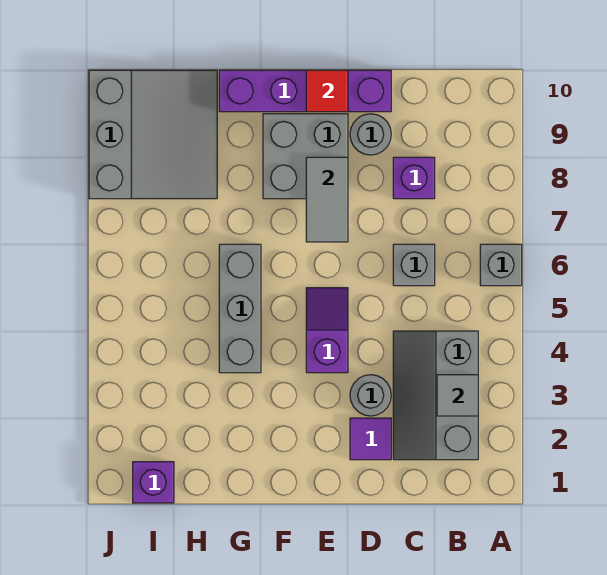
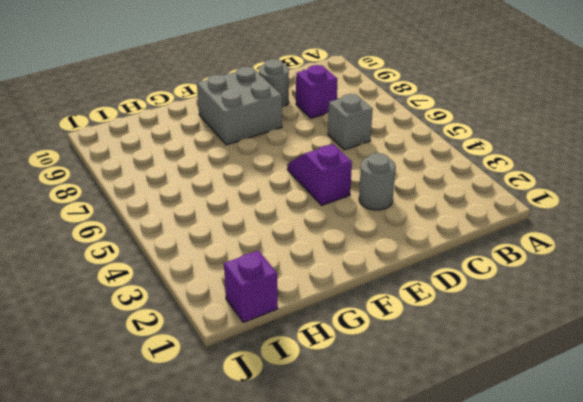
none -> grey brick A6 level 1
none -> grey slope B2:C4 level 1 top B
none -> purple tile D2 level 1

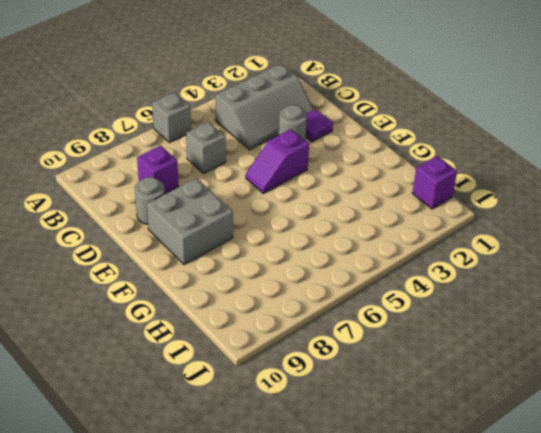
none -> purple brick D10:G10 level 1
none -> grey brick G4:G6 level 1
none -> grey slope H8:J10 level 1 top J

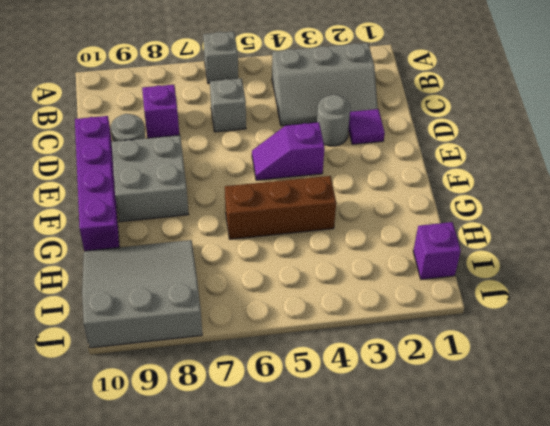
brown brick G4:G6 level 1 -> grey brick G4:G6 level 1
none -> grey tile B3 level 2
none -> grey tile E7:E8 level 2
none -> red tile E10 level 2

